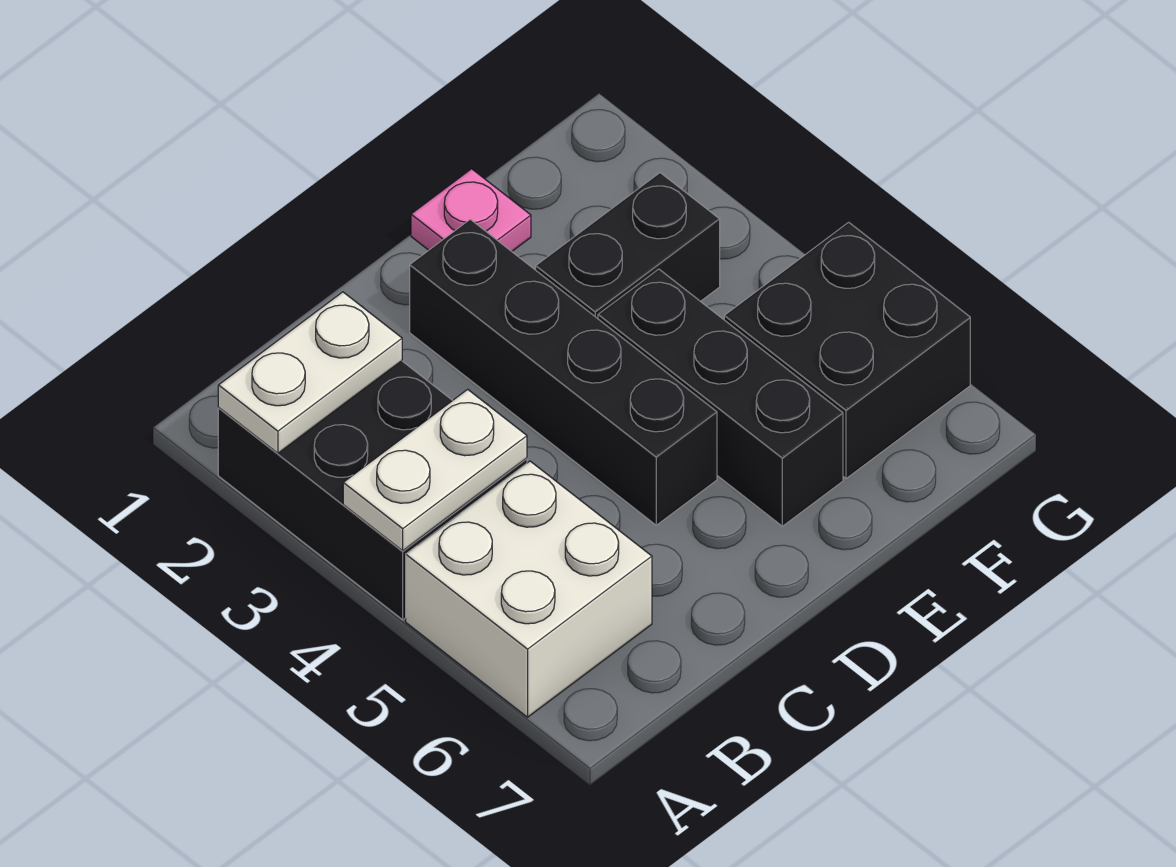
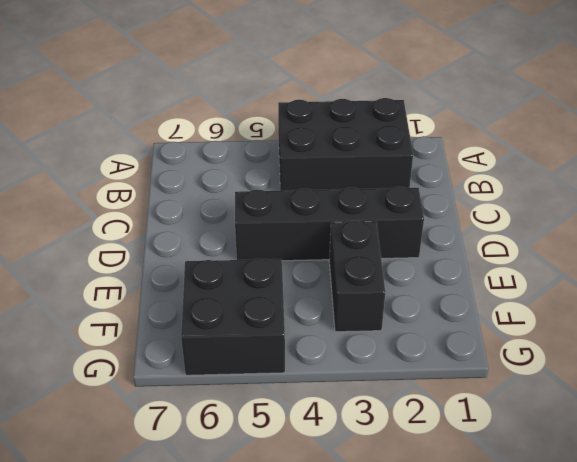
none -> white brick A5:B6 level 1
none -> pink plate E1 level 1

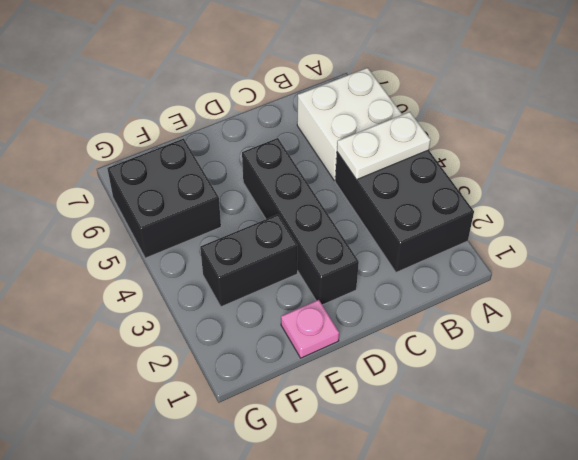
none -> black brick E4:E6 level 1
none -> white plate A2:B2 level 2

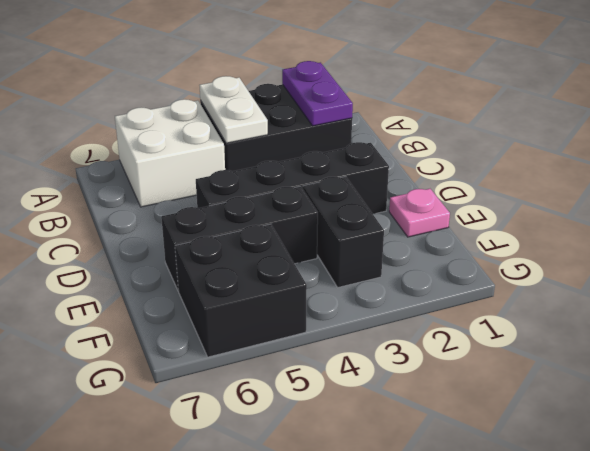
purple plate A2:B2 level 2 -> white plate A2:B2 level 2

